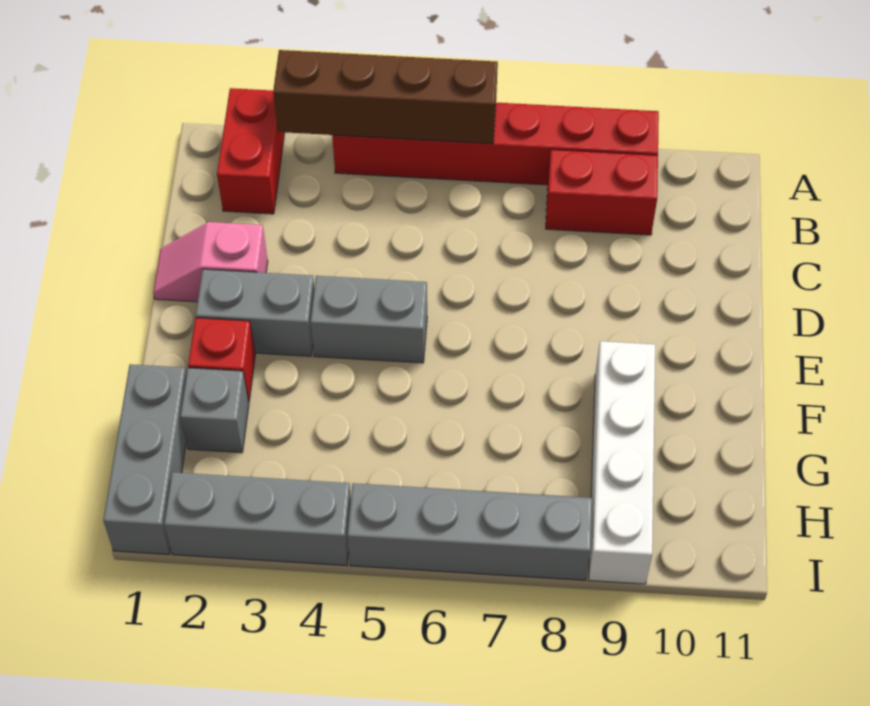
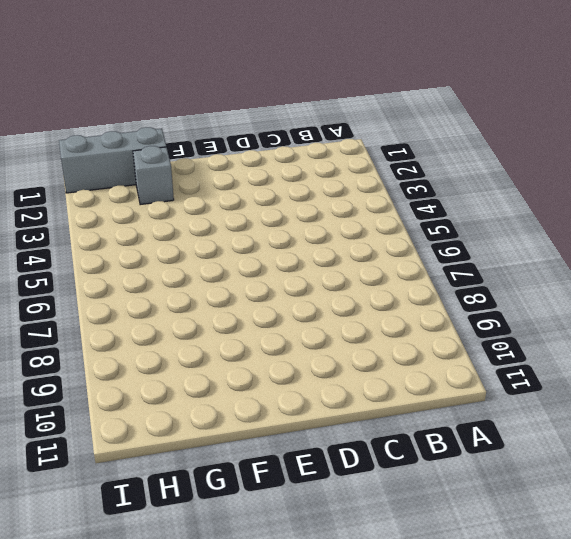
none -> red brick A2:B2 level 1
none -> red brick A4:A9 level 1
none -> red brick B8:B9 level 1

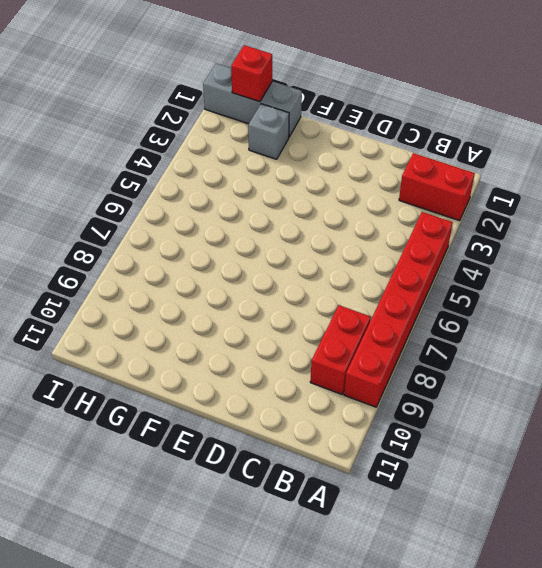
red brick H1 level 2 -> red brick F2 level 1
none -> pink slope D1:D2 level 1 top 2
none -> grey brick E2:E3 level 1
none -> grey brick E4:E5 level 1

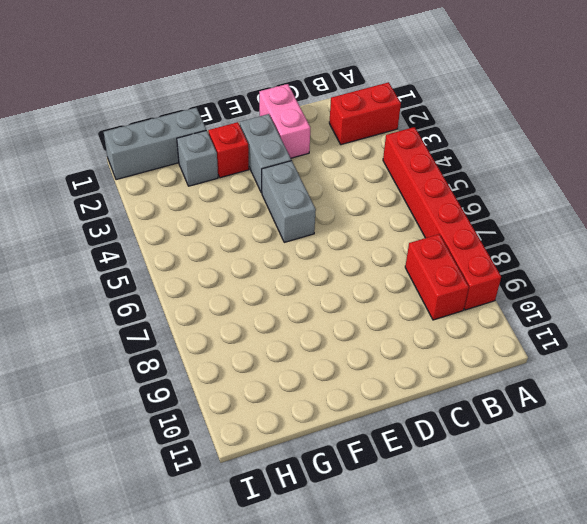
pink brick D1:D2 level 1 -> pink slope D1:D2 level 1 top 2
none -> white brick F9:I9 level 1
none -> grey brick I2:I4 level 1
none -> grey brick I5:I8 level 1

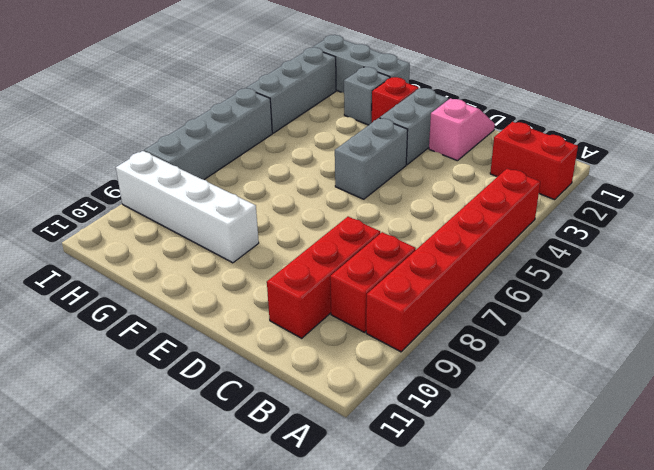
red brick C8:C10 level 1 -> none
none -> brown brick A3:A6 level 2

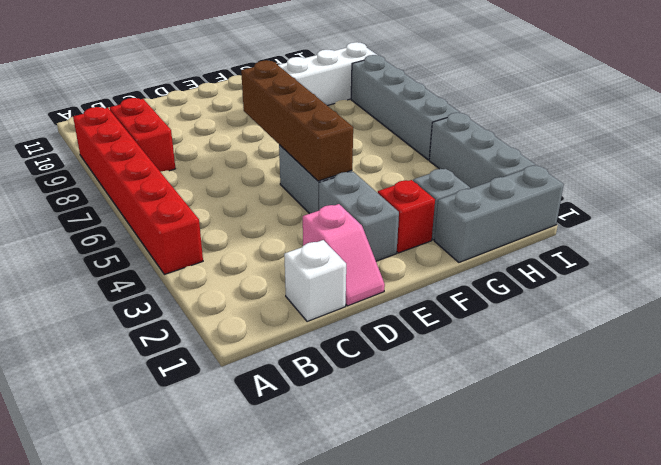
white brick C1 level 1 -> none
brown brick E4:E7 level 2 -> brown brick A3:A6 level 2
none -> red brick A2:B2 level 1

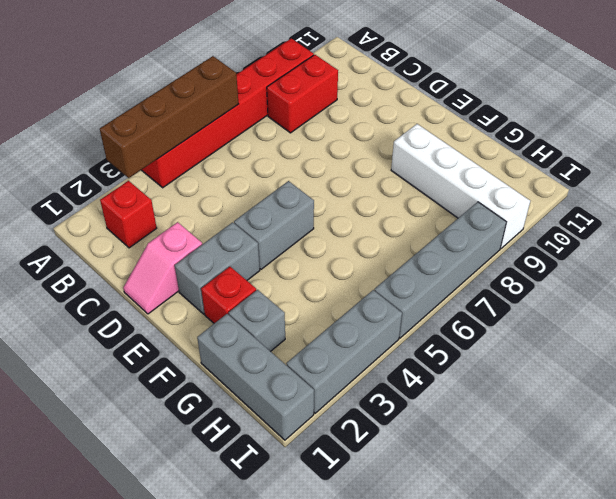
red brick B2 level 1 -> red brick A2:B2 level 1

